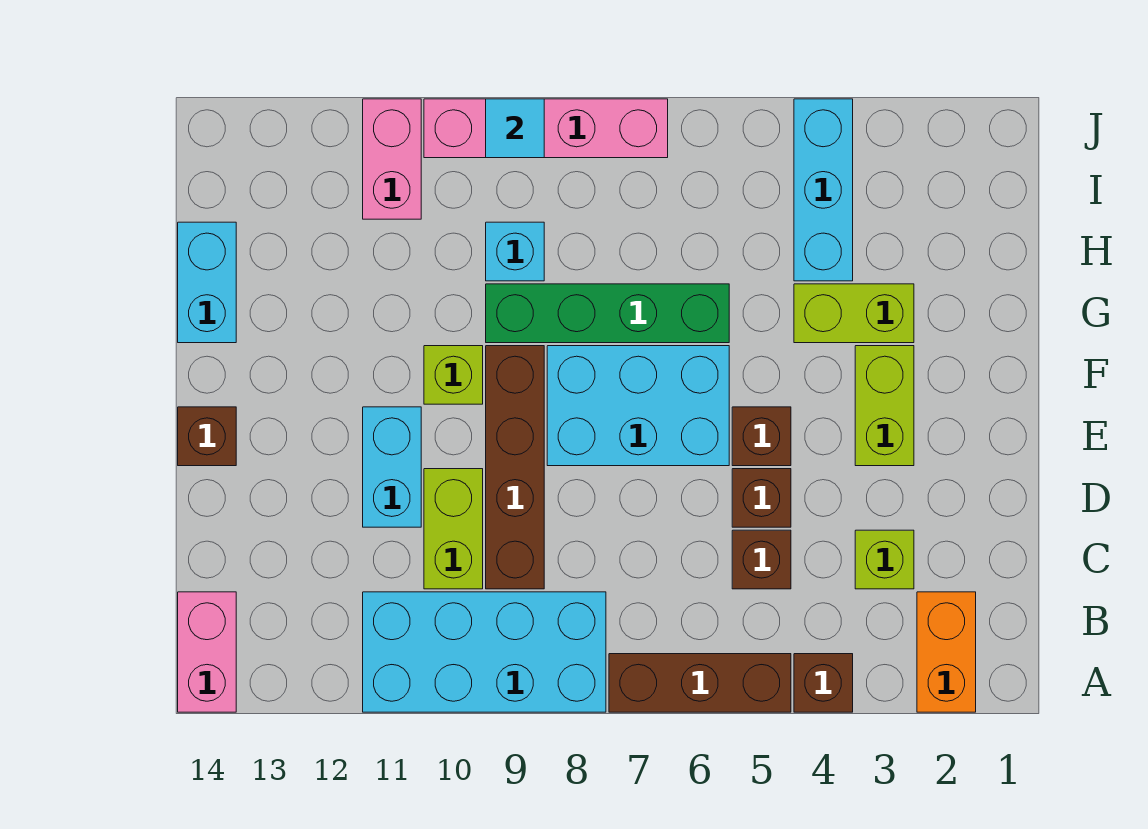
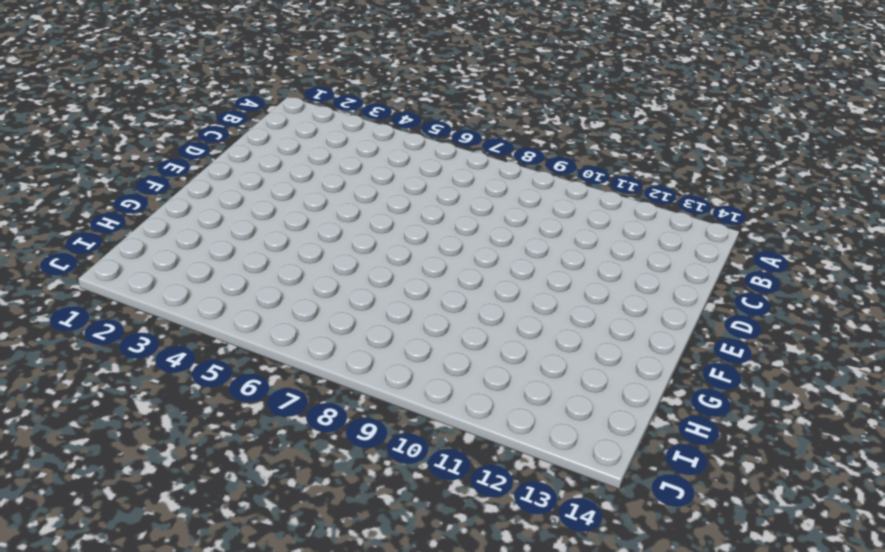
none -> orange brick A2:B2 level 1
none -> brown brick A4 level 1
none -> brown brick A5:A7 level 1

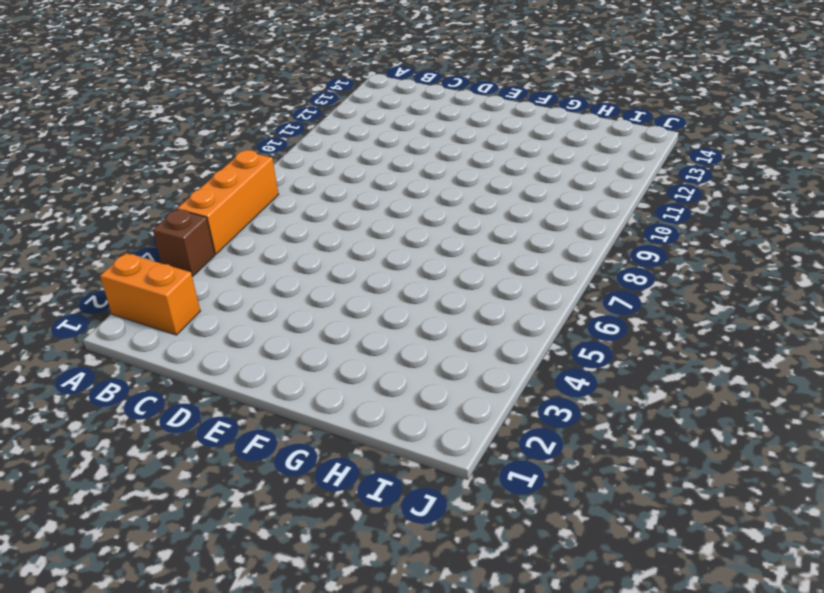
orange brick A5:A7 level 1 -> brown brick A5:A7 level 1
none -> cyan brick A8:B11 level 1
none -> pink brick A14:B14 level 1
none -> lime brick C3 level 1

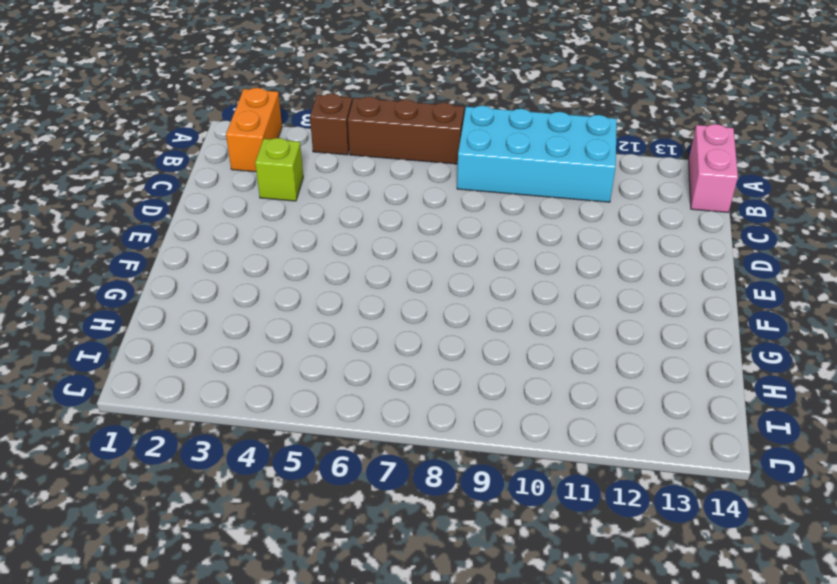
none -> brown brick C5 level 1
none -> brown brick C9:F9 level 1
none -> lime brick C10:D10 level 1

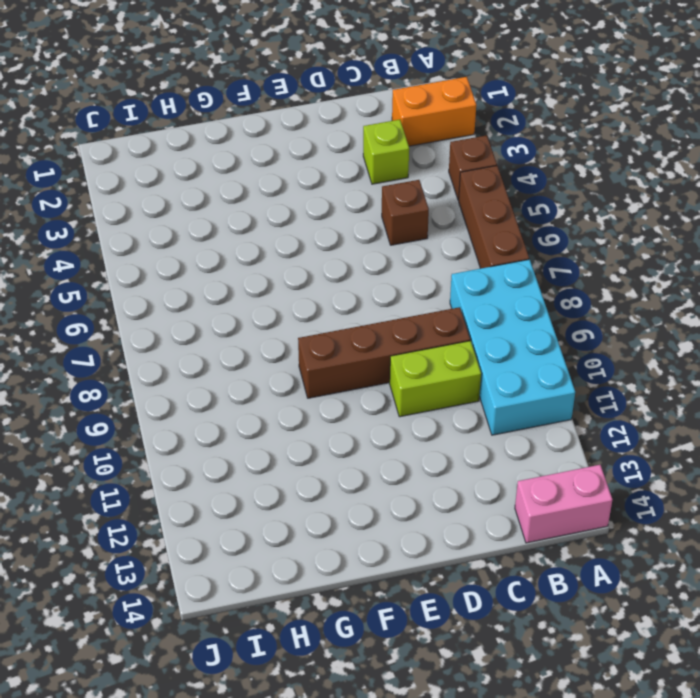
none -> brown brick D5 level 1
none -> cyan brick D11:E11 level 1
none -> lime brick E3:F3 level 1

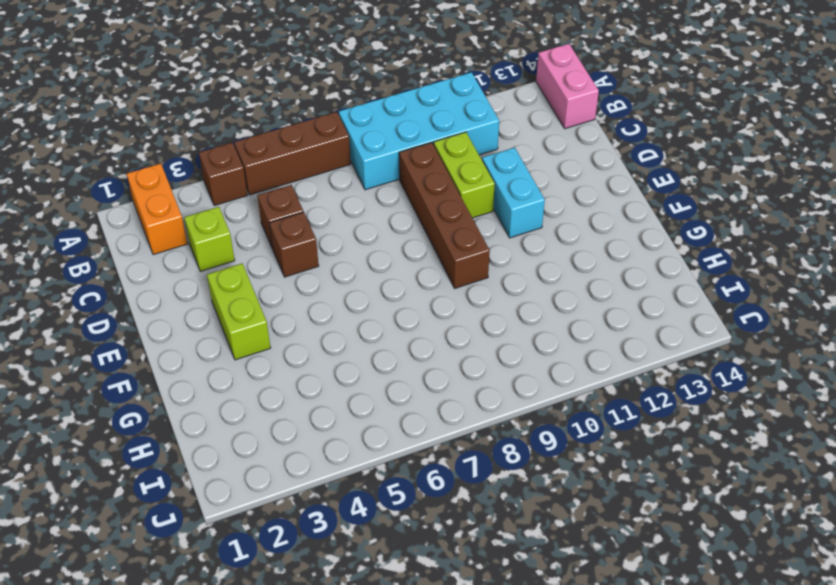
none -> brown brick E5 level 1
none -> cyan brick E6:F8 level 1
none -> brown brick E14 level 1

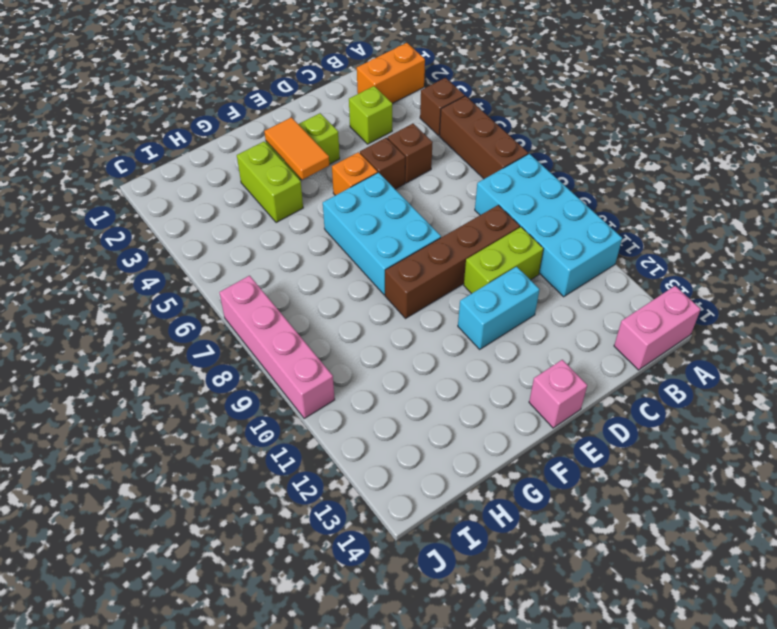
orange brick E5 level 1 -> brown brick E5 level 1
pink brick E14 level 1 -> brown brick E14 level 1
orange tile F3:F4 level 2 -> none
none -> lime brick F10 level 1
none -> green brick G6:G9 level 1
none -> cyan brick G14:H14 level 1

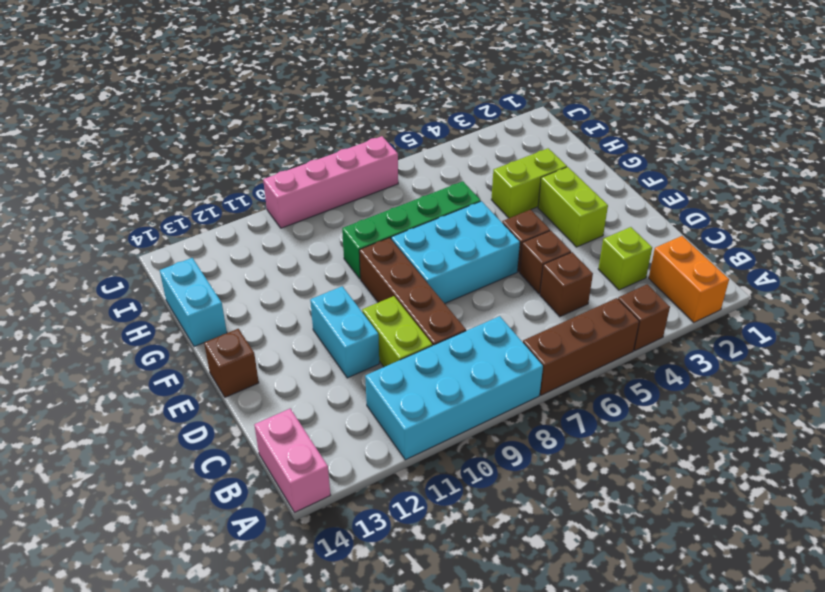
none -> lime brick F10 level 1
none -> cyan brick H4:J4 level 1
none -> cyan brick H9 level 1

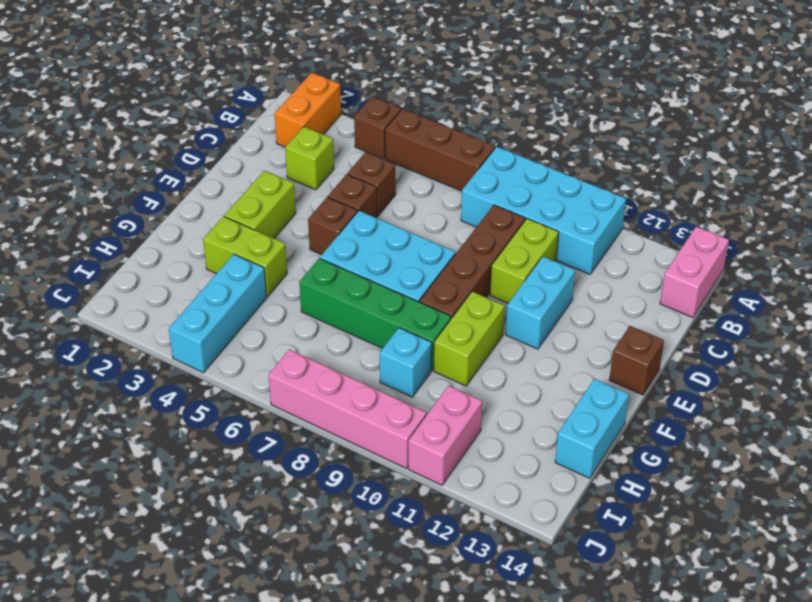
lime brick F10:G10 level 1 -> lime brick F10 level 1
none -> cyan tile J9 level 2

